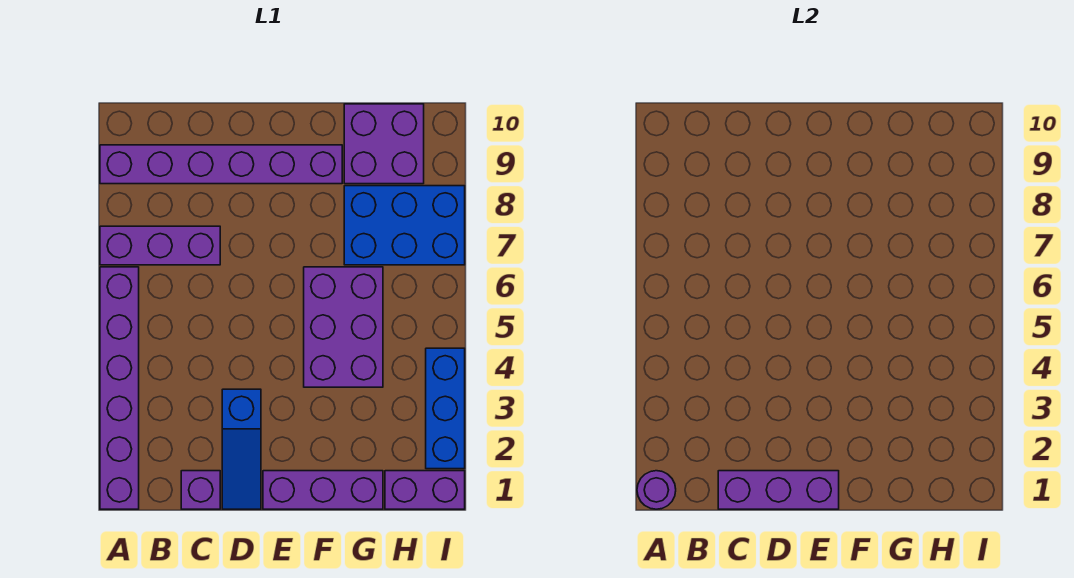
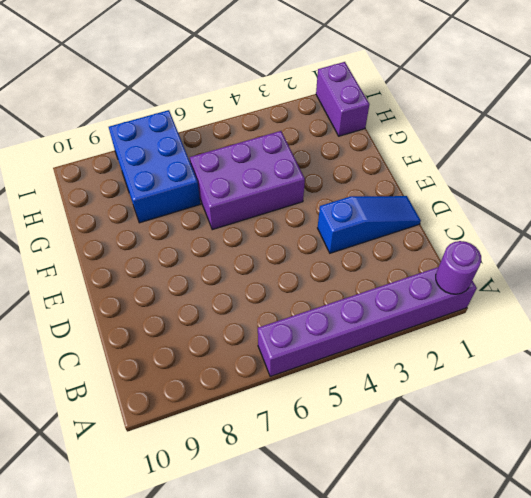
none -> purple brick A7:C7 level 1
none -> purple brick A9:F9 level 1
none -> purple brick C1 level 1

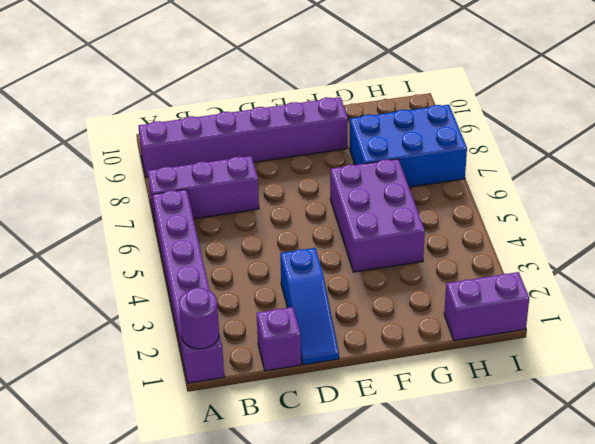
none -> purple brick E1:G1 level 1
none -> purple brick G9:H10 level 1
none -> blue brick I2:I4 level 1

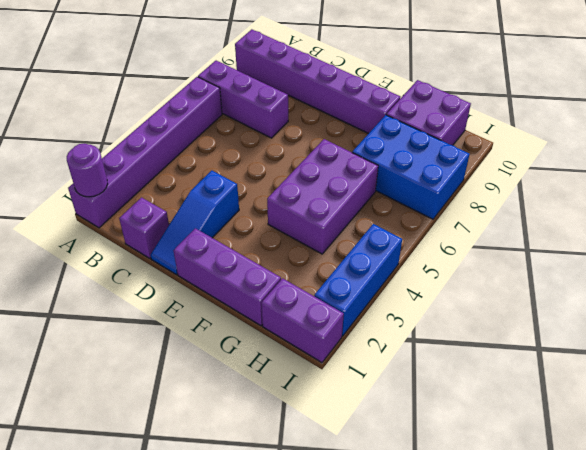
none -> purple brick C1:E1 level 2

